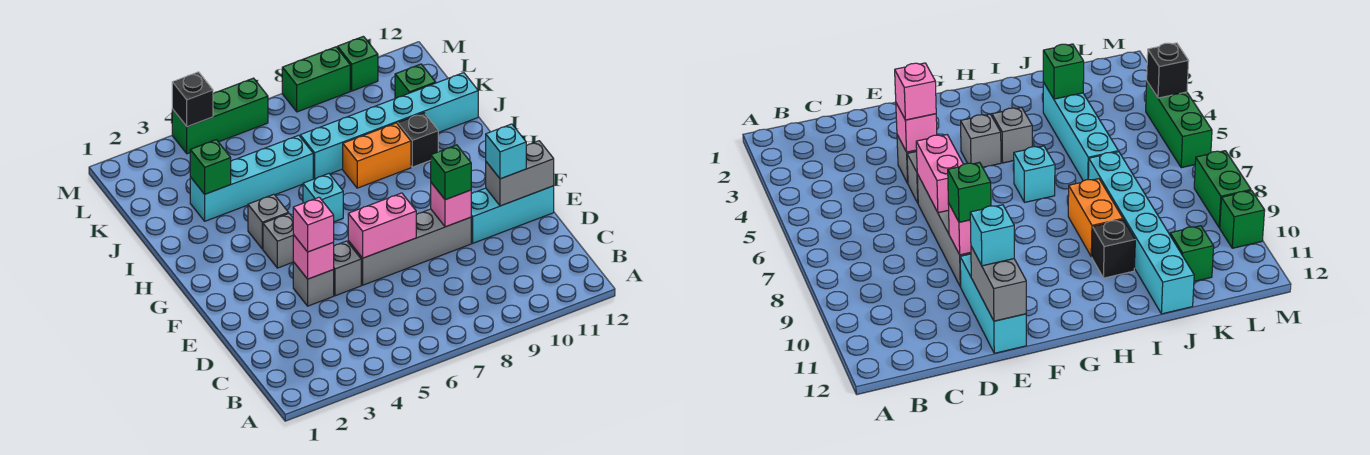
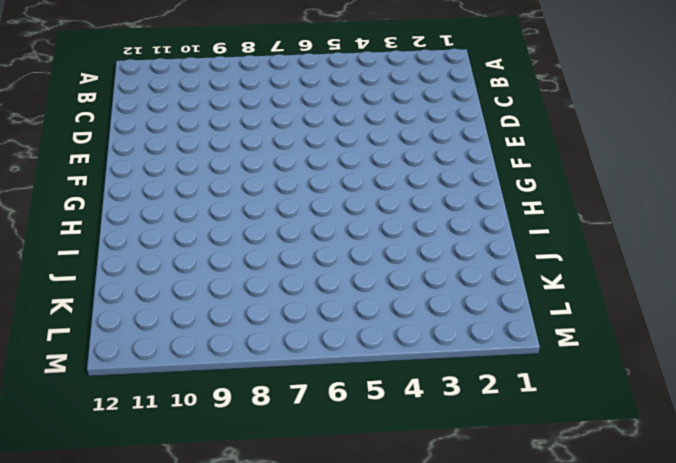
none -> grey brick E4 level 1
none -> grey brick E5 level 1
none -> grey brick E6:E9 level 1

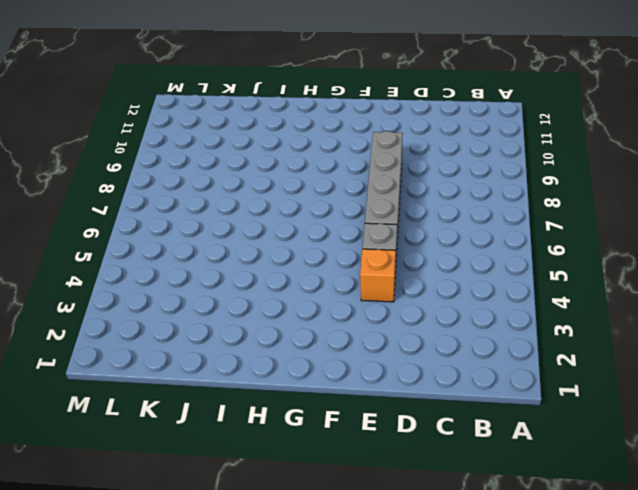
orange brick E4 level 1 -> grey brick E4 level 1
none -> cyan brick E10:E12 level 1
none -> grey brick G4 level 1
none -> grey brick H4 level 1

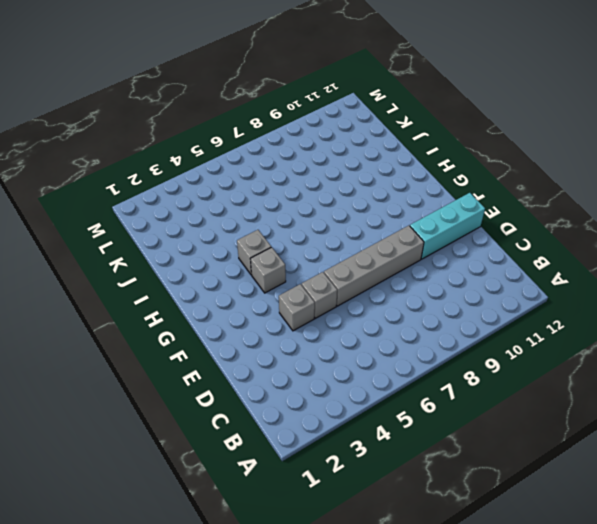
none -> cyan brick H6 level 1
none -> orange brick I8:I9 level 1
none -> black brick I10 level 1

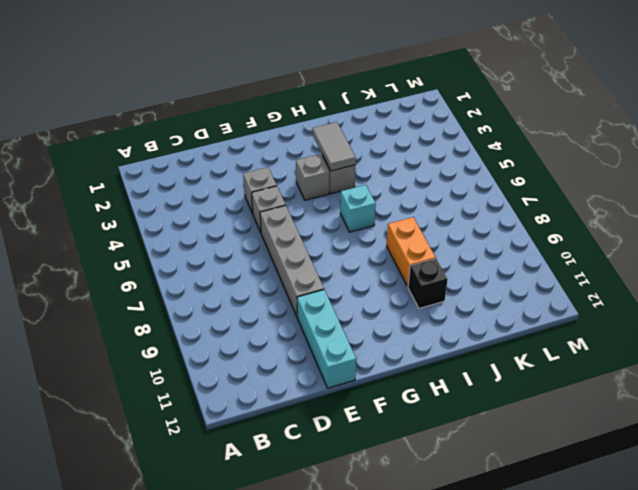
grey tile H3:H4 level 2 -> none
none -> cyan brick J3:J6 level 1
none -> cyan brick J7:J12 level 1
none -> green brick K11 level 1

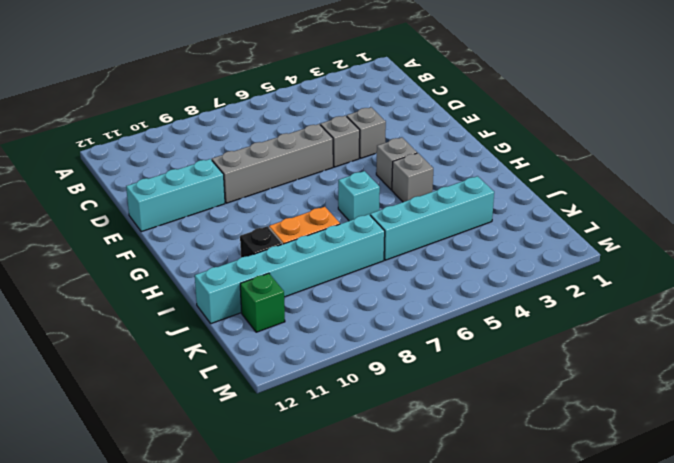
none -> green brick M4:M6 level 1
none -> green brick M8:M9 level 1
none -> green brick M10 level 1

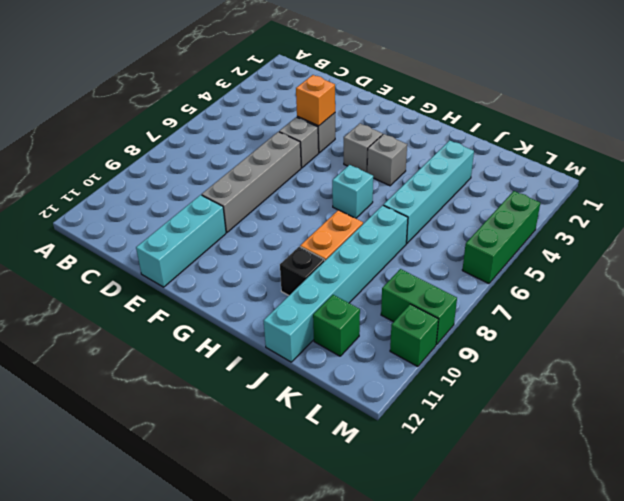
orange brick E4 level 2 -> pink brick E4 level 2
green brick L9:M9 level 1 -> green brick M8:M9 level 1
none -> pink brick E6:E7 level 2
none -> pink brick E9 level 2
none -> grey brick E11:E12 level 2

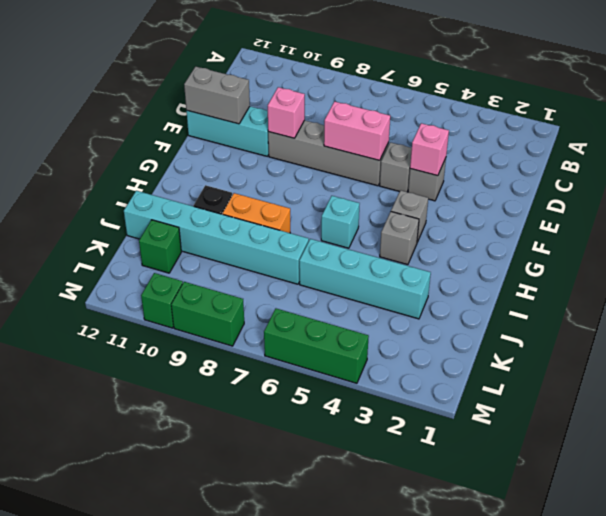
none -> green brick J3 level 2
none -> black brick M4 level 2
none -> pink brick E4 level 3

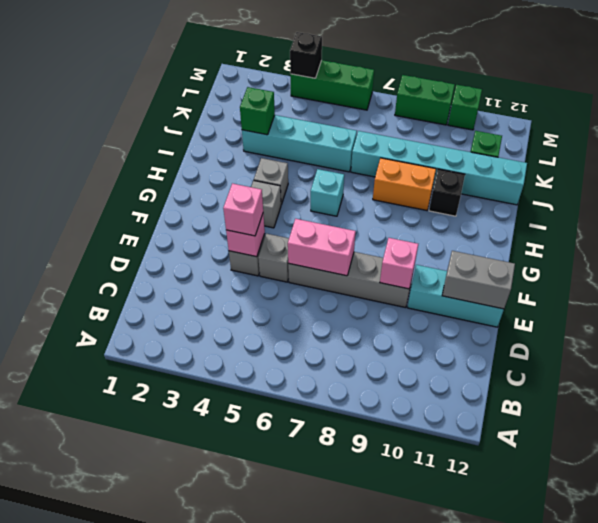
none -> green brick E9 level 3
none -> cyan brick E11 level 3

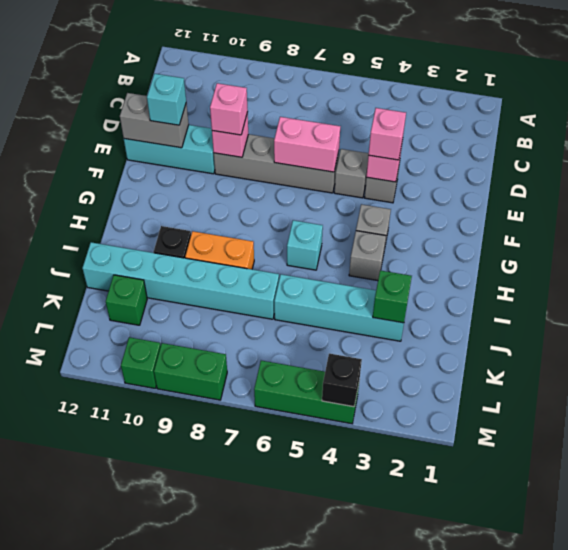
pink brick E9 level 3 -> green brick E9 level 3

